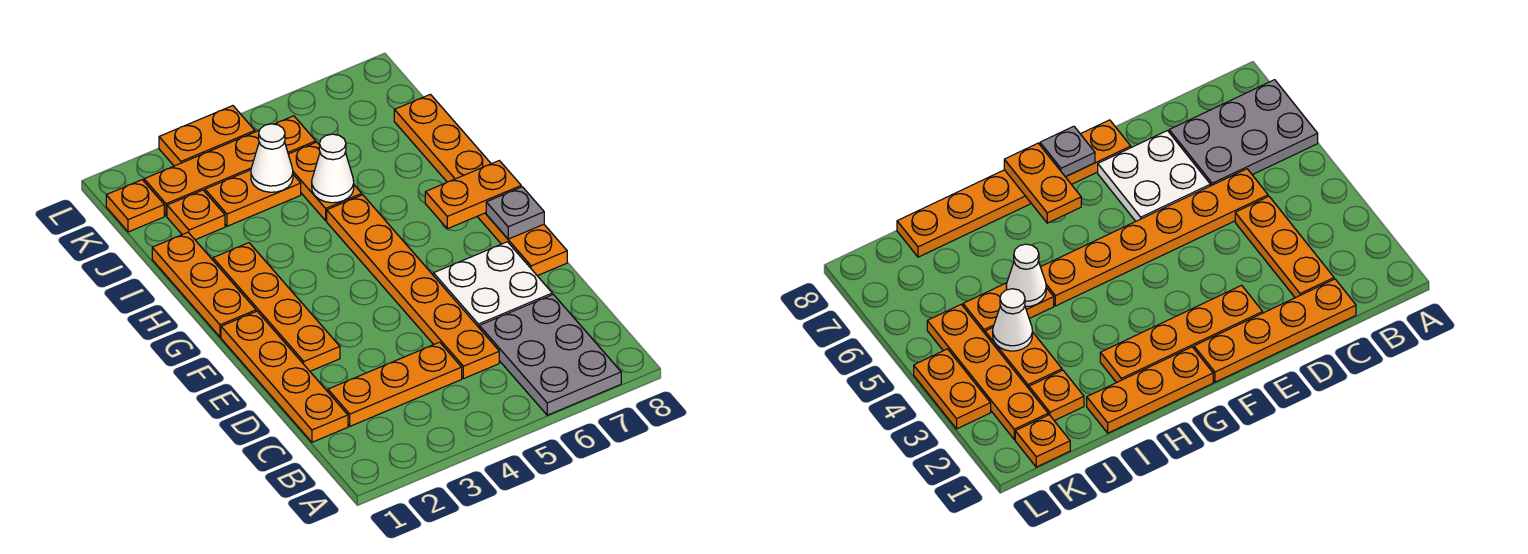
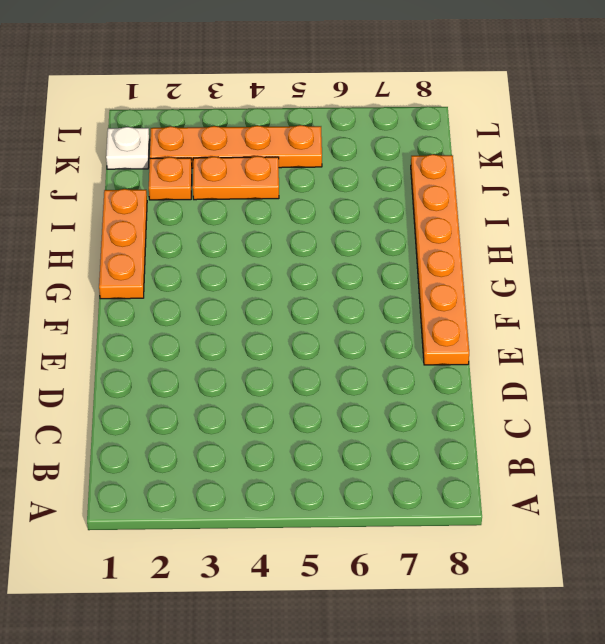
white plate K1 level 1 -> orange plate K1 level 1
none -> grey plate A6:C7 level 1
none -> orange plate C1:F1 level 1
none -> orange plate C2:C4 level 1

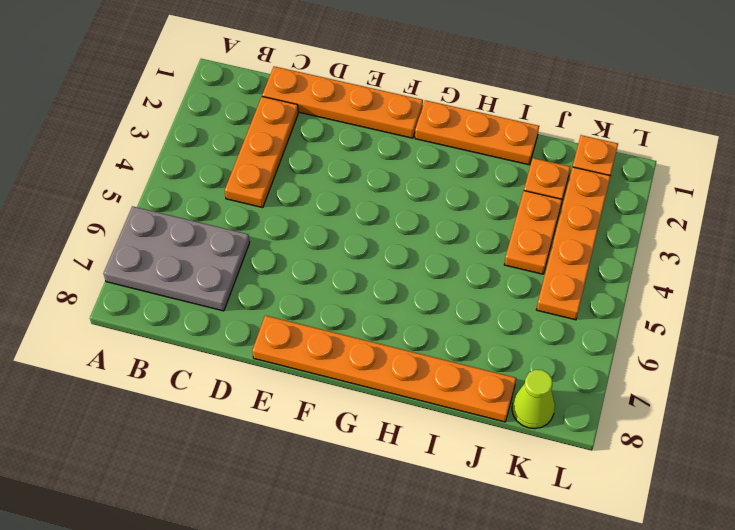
lime cone K8 level 1 -> none
none -> orange plate C5:H5 level 1
none -> white plate D6:E7 level 1
none -> orange plate E2:H2 level 1

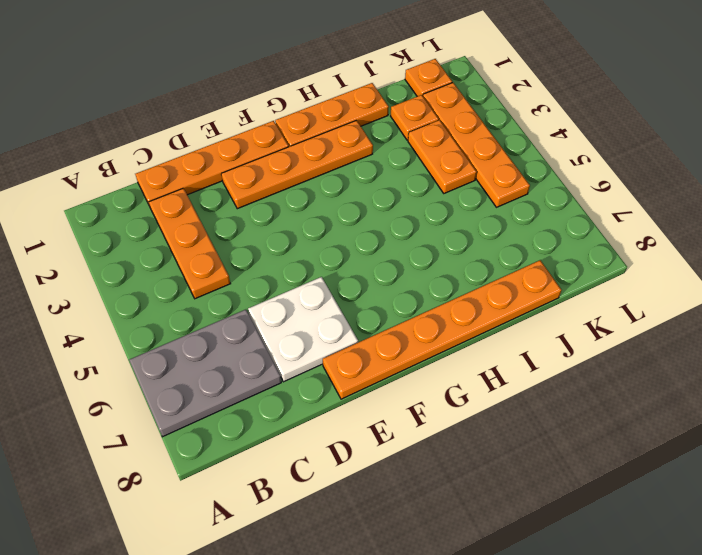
none -> orange plate C5:H5 level 1
none -> orange plate I5:J5 level 1
none -> orange plate L3:L4 level 1

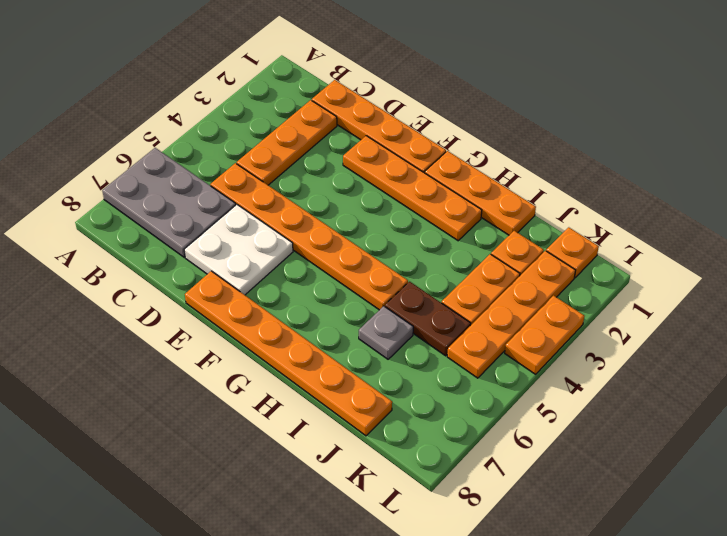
brown plate I5:J5 level 1 -> orange plate I5:J5 level 1
grey plate I6 level 1 -> grey plate F8 level 2
none -> orange plate G7:G8 level 2
none -> white cone I5 level 2
none -> white cone J4 level 2

